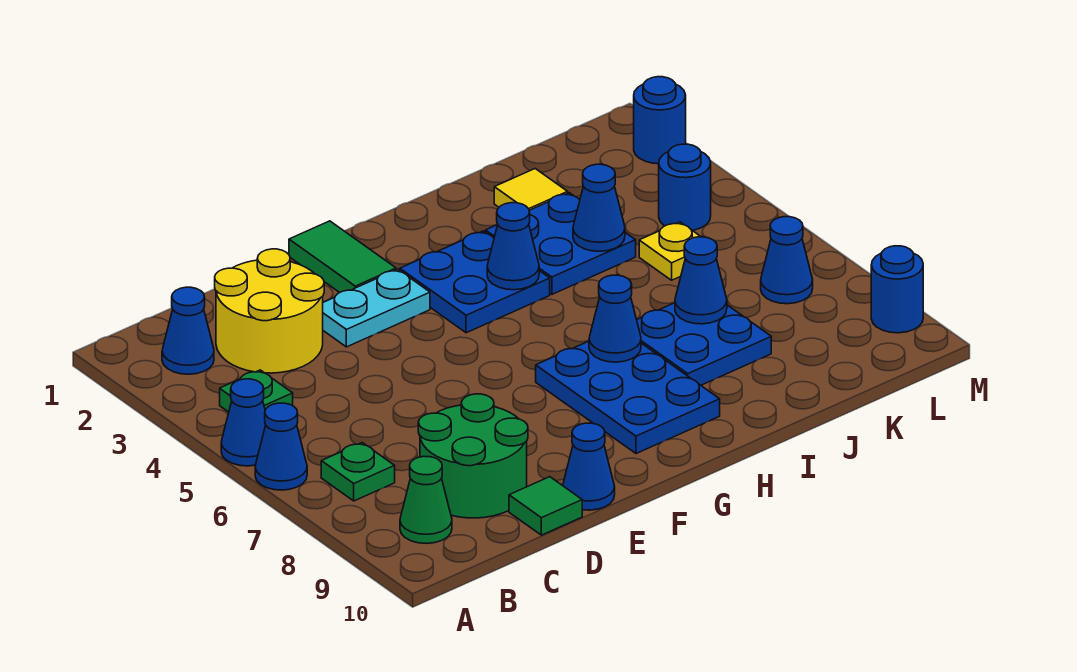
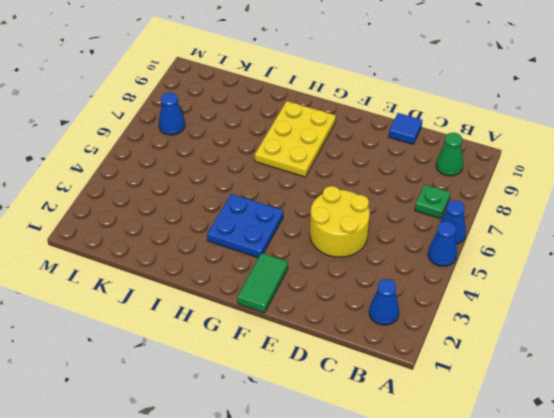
yellow round brick D4:E5 level 1 -> yellow round brick C2:D3 level 1
blue tile D10 level 1 -> green tile D10 level 1
yellow plate G7:H9 level 1 -> blue plate G7:H9 level 1
none -> green plate B4 level 1
none -> green round brick C8:D9 level 1
none -> cyan plate E3:F3 level 1

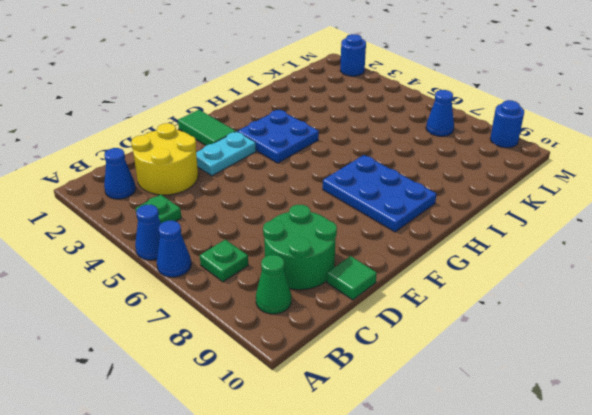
none -> blue cone E10 level 1
none -> blue plate I3:J4 level 1
none -> blue plate I7:J8 level 1

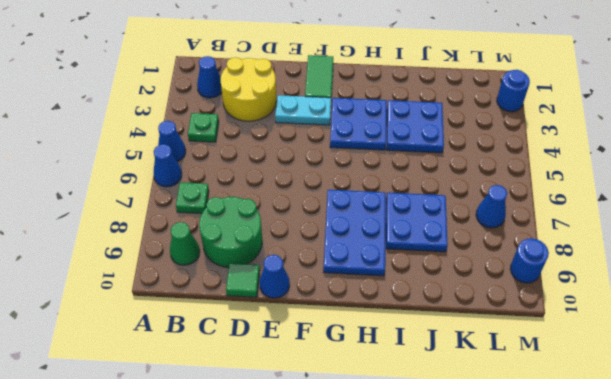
none -> yellow tile J2 level 1
none -> yellow plate K5 level 1
none -> blue round brick L4 level 1

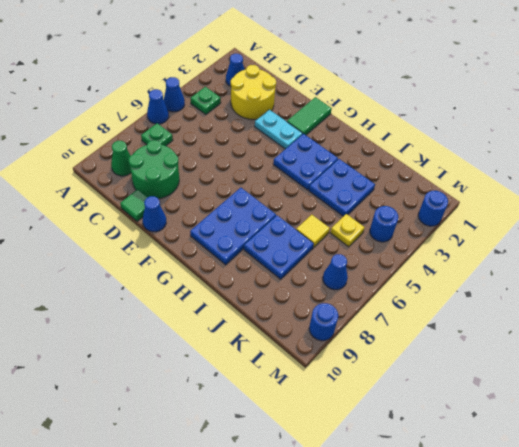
yellow tile J6 level 1 -> yellow tile J2 level 1
none -> blue cone H4 level 2
none -> blue cone H7 level 2
none -> blue cone J4 level 2

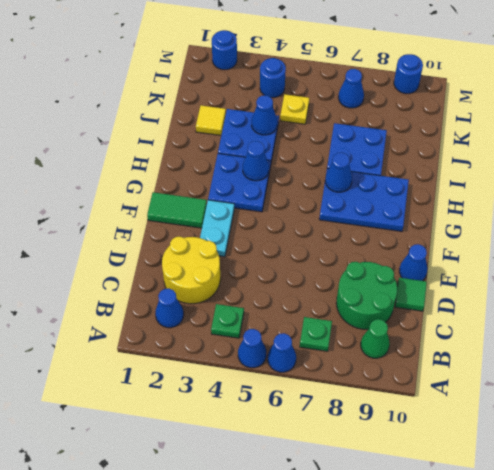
none -> blue cone J7 level 2

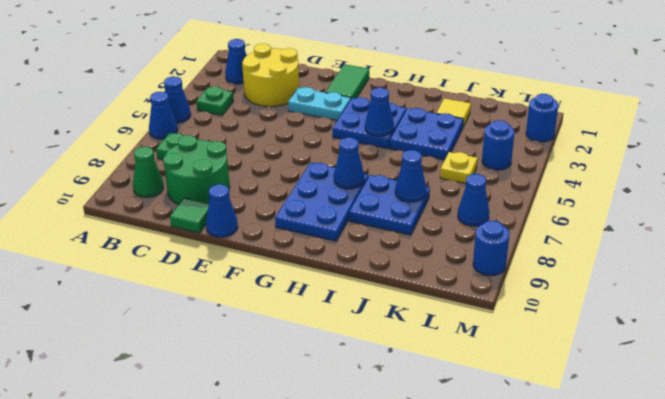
none -> blue cone J4 level 2

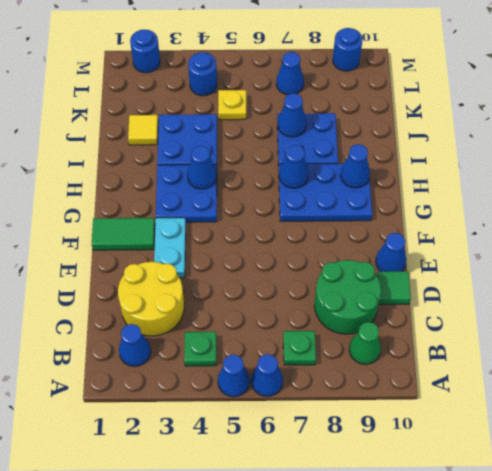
blue cone H9 level 2 -> blue cone J4 level 2

